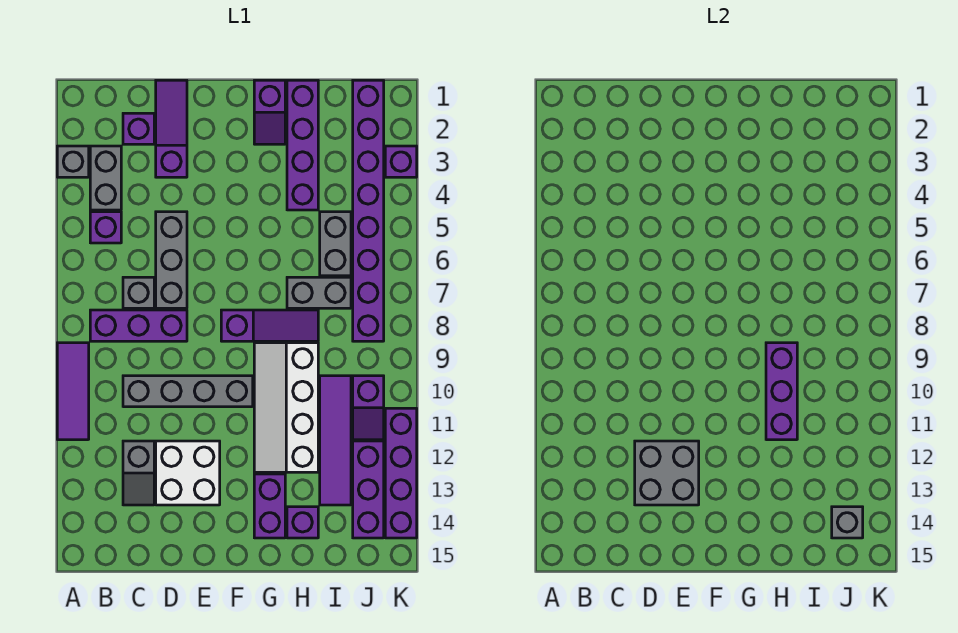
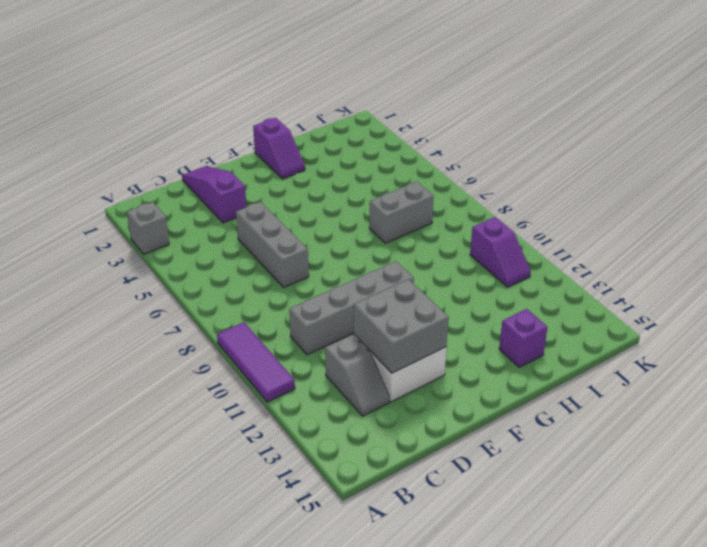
none -> grey brick B3:B4 level 1
none -> purple brick B5 level 1
none -> purple brick B8:D8 level 1

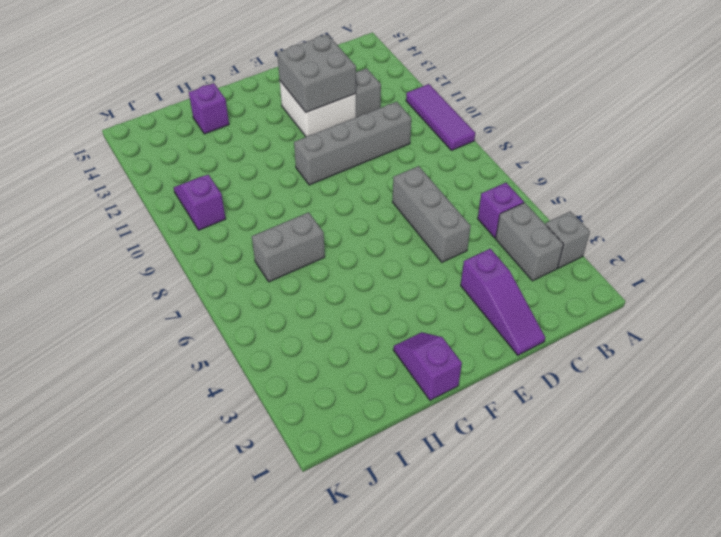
none -> purple brick B8:D8 level 1
none -> purple brick C2 level 1
none -> grey brick C7 level 1

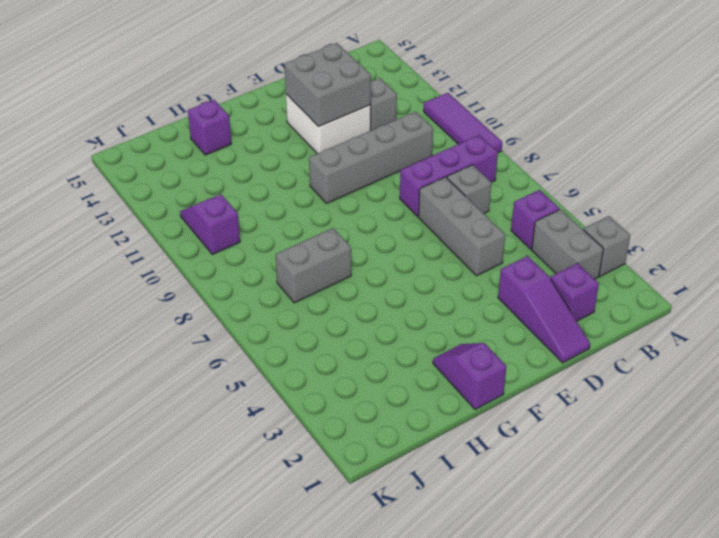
none -> purple slope F8:H8 level 1 top F
none -> white slope G9:H12 level 1 top H
none -> purple brick G13:G14 level 1

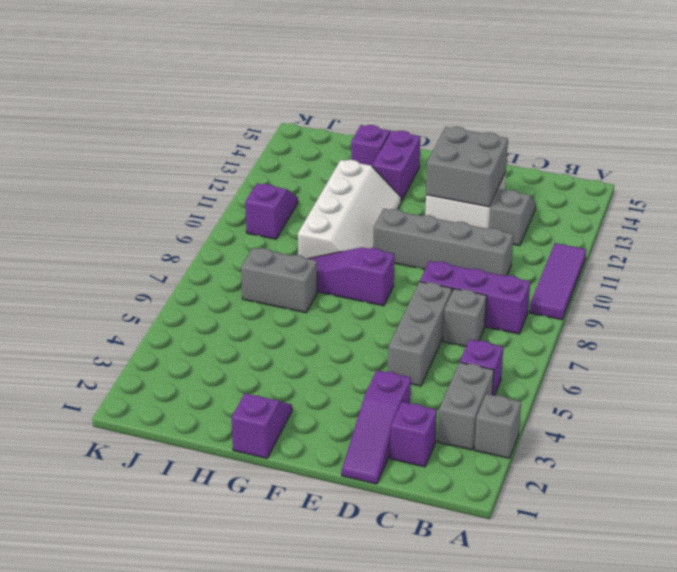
none -> purple brick H1:H4 level 1
none -> grey brick I5:I6 level 1
none -> purple tile I10:I13 level 1

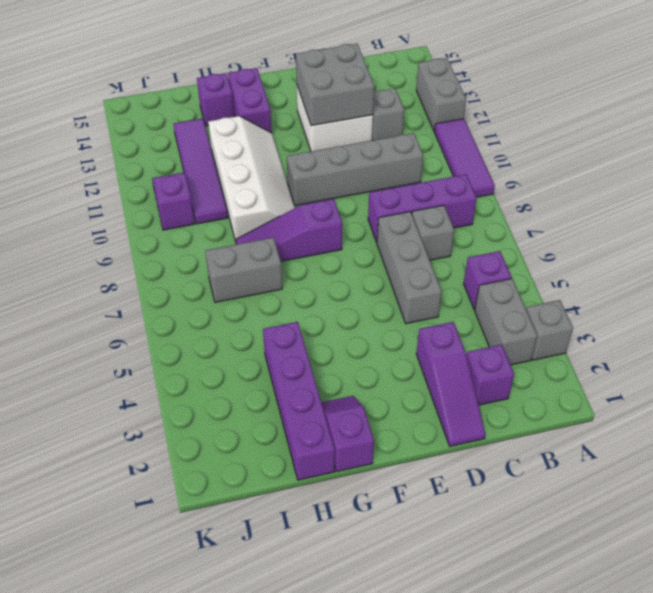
grey brick A12:A13 level 1 -> grey brick I5:I6 level 1
none -> purple brick J1:J8 level 1
none -> purple brick J12:J14 level 1
none -> purple brick K3 level 1

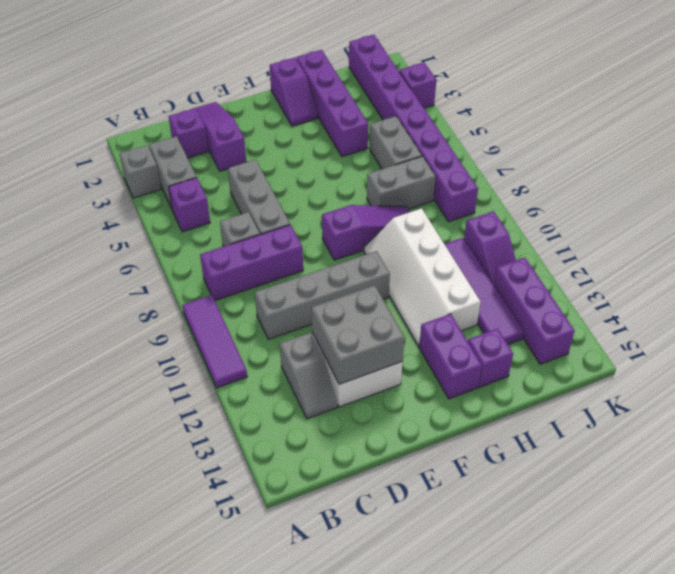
none -> purple brick K11:K14 level 1
none -> purple brick H9:H11 level 2
none -> grey brick J14 level 2

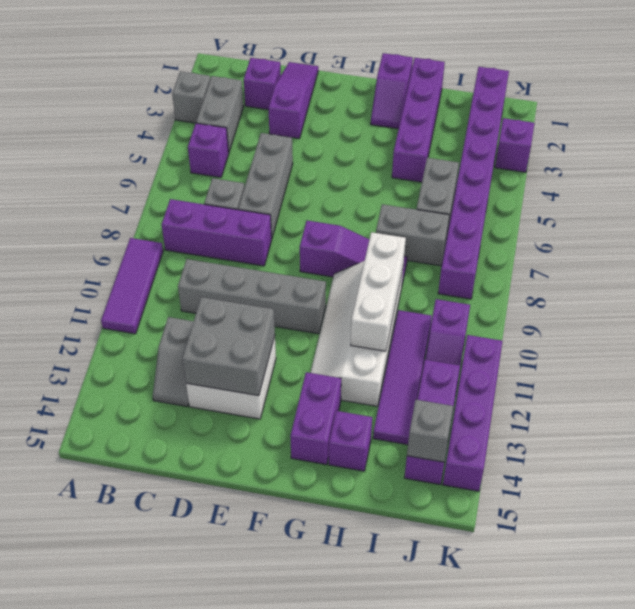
white brick H9:H11 level 2 -> purple brick H9:H11 level 2

